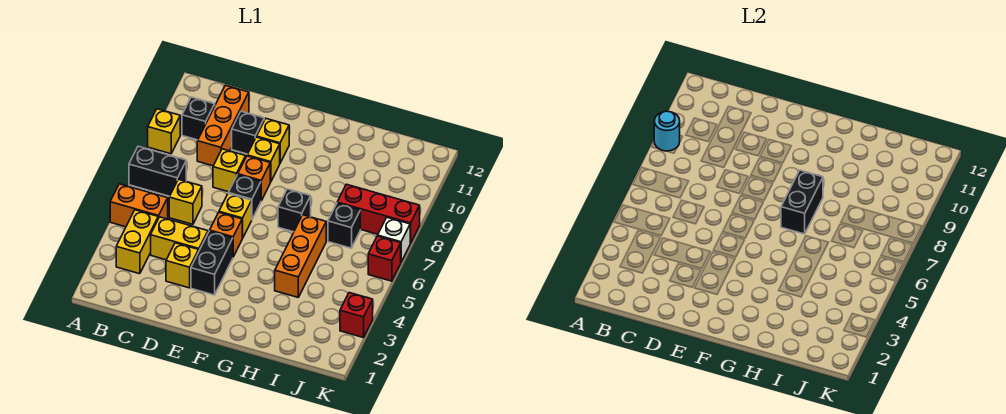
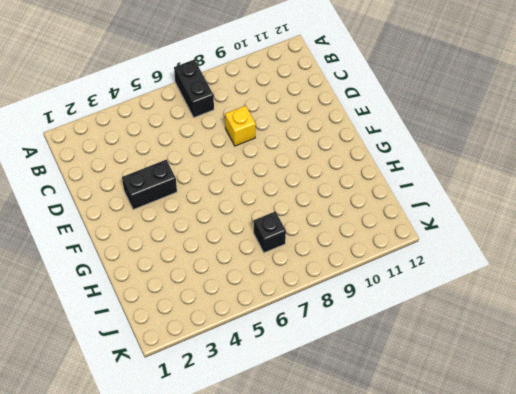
none -> orange brick A5:B5 level 1
none -> yellow brick A9 level 1
none -> yellow brick B3:B4 level 1

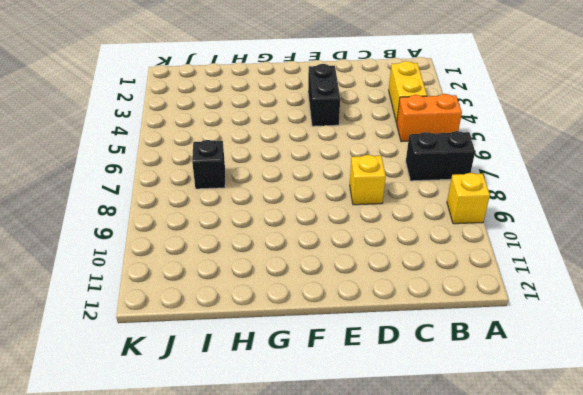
none -> black brick B10 level 1
none -> yellow brick C4:D4 level 1
none -> yellow brick C6 level 1

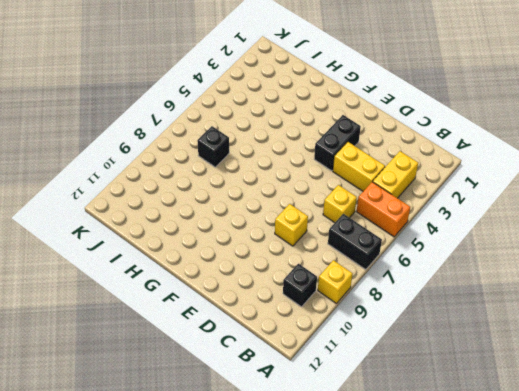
none -> orange brick C9:C11 level 1
none -> yellow brick D3 level 1
none -> black brick D10 level 1

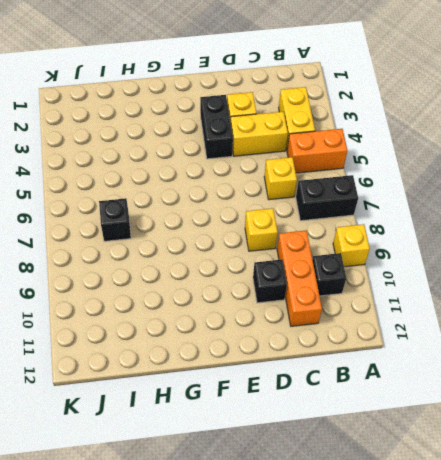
none -> orange brick E5 level 1
none -> yellow brick E6 level 1
none -> black brick E7 level 1

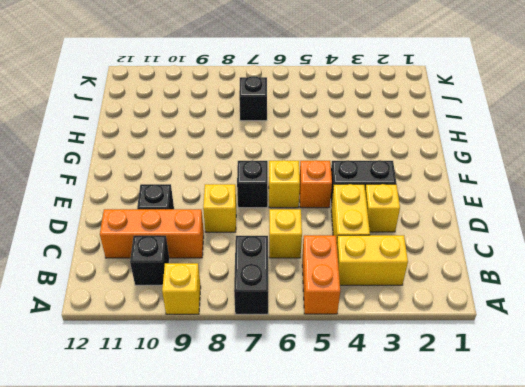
none -> orange brick E8 level 1
none -> yellow brick E9 level 1
none -> yellow brick E10 level 1

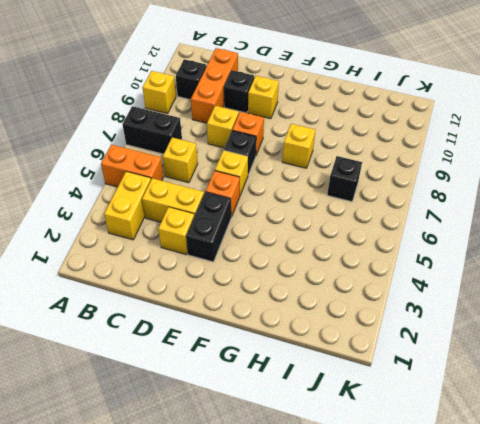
yellow brick G8 level 1 -> yellow brick E9 level 1
none -> black brick G7 level 1
none -> orange brick H4:H6 level 1
none -> red brick I8:K8 level 1

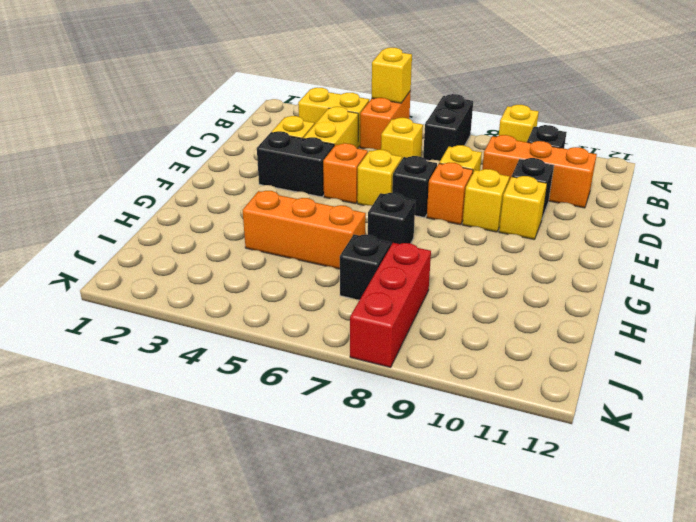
yellow brick A5 level 2 -> none
none -> red brick K3 level 1
none -> red brick K6 level 1
none -> white brick K7 level 1

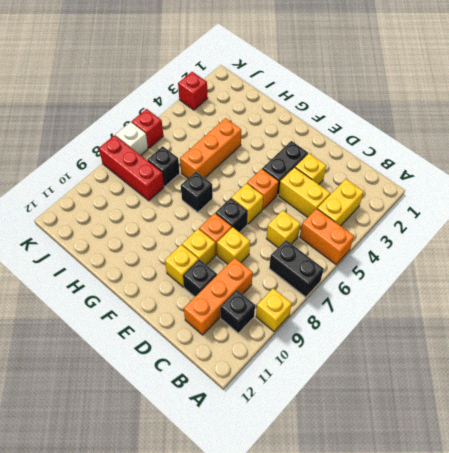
none -> cyan round brick A9 level 2
none -> black brick G7:G8 level 2

